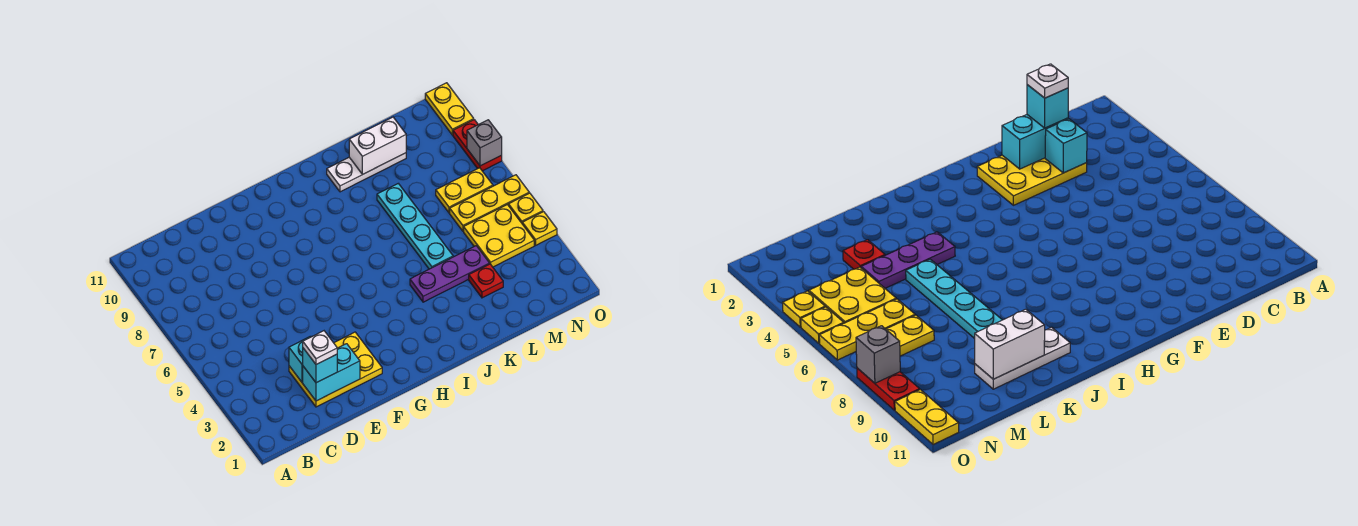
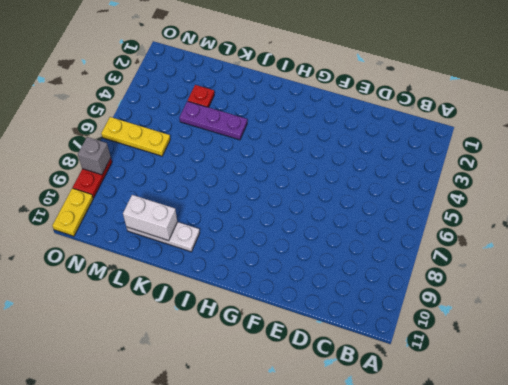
none -> yellow plate D2:F3 level 1
none -> cyan plate K5:K8 level 1
none -> yellow plate M4:N5 level 1

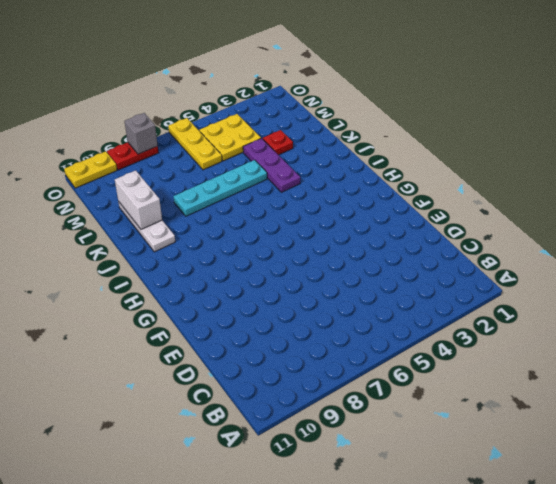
none -> yellow plate D2:F3 level 1
none -> yellow plate M7:N7 level 1
none -> yellow plate O4 level 1

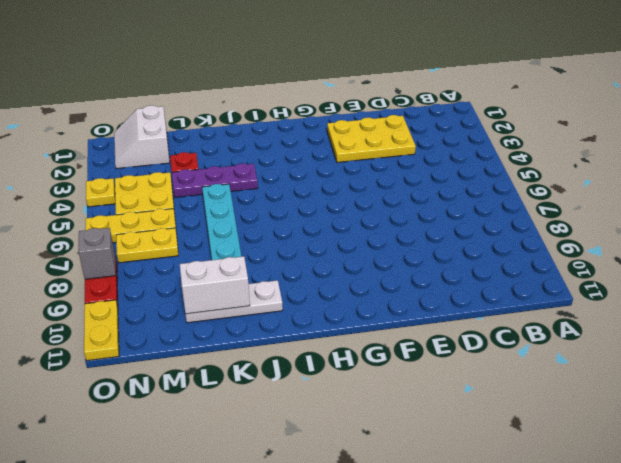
white slope M1:N2 level 1 top M -> none
none -> yellow plate O5 level 1
none -> cyan brick D2:E2 level 2
none -> cyan brick D3 level 2

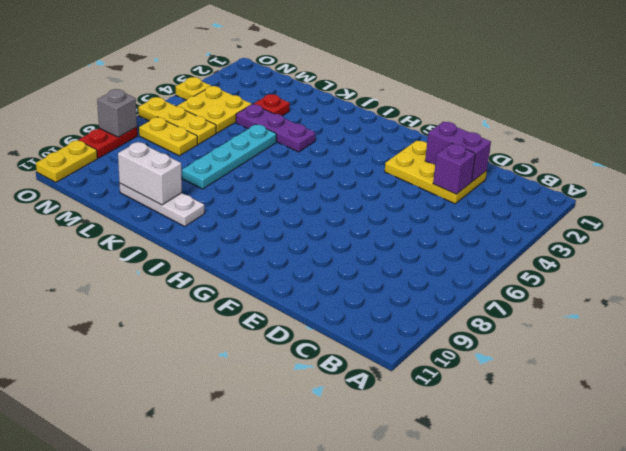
purple brick D2:E2 level 2 -> cyan brick D2:E2 level 2
purple brick D3 level 2 -> cyan brick D3 level 2
none -> yellow plate O5 level 1
none -> cyan brick D2 level 3
none -> white plate D2 level 4

